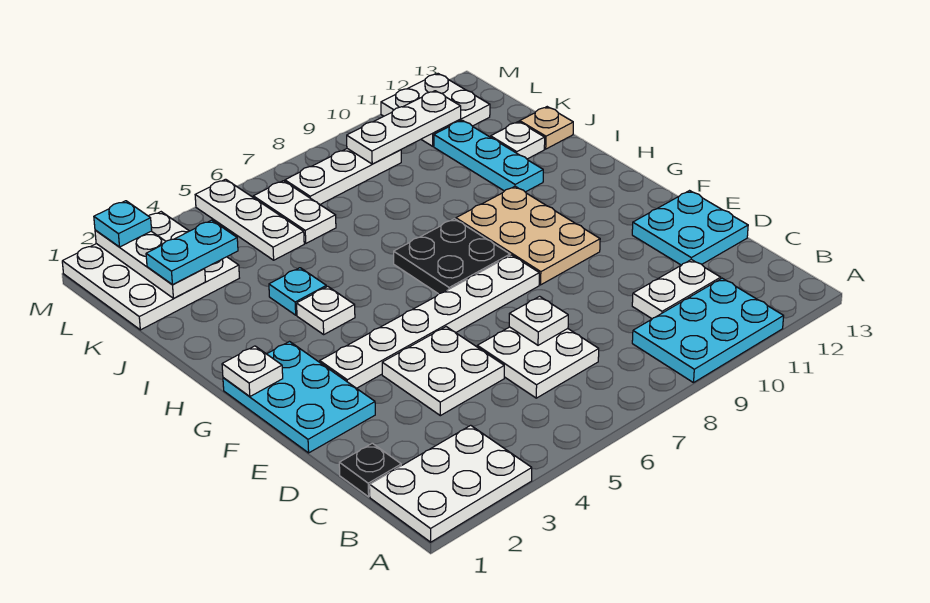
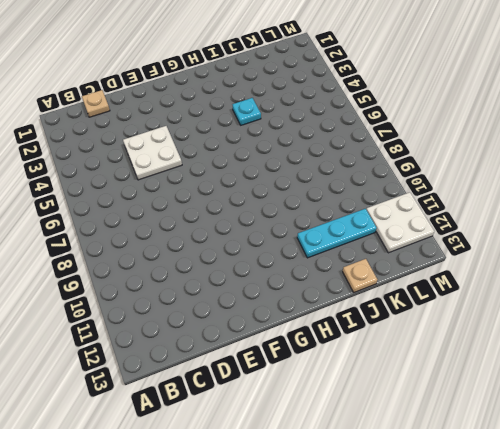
tan plate C1 level 1 -> black plate C1 level 1
none -> white plate A1:B3 level 1
none -> cyan plate A9:B11 level 1
none -> white plate C6:D7 level 1

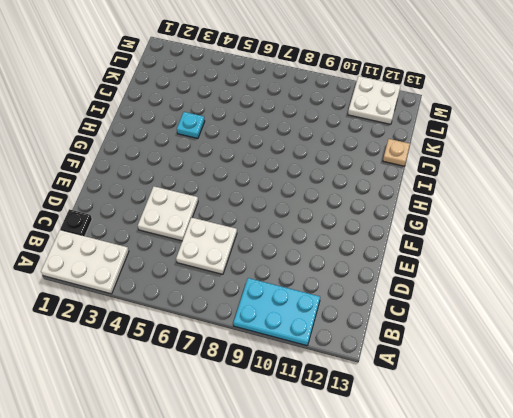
none -> white plate C10:C11 level 1
none -> cyan plate D12:E13 level 1
none -> cyan plate E1:G2 level 1

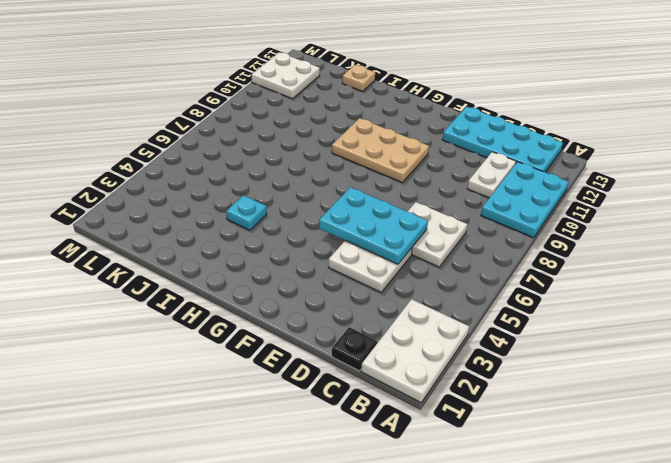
cyan plate B12:E13 level 1 -> cyan plate D12:E13 level 1
cyan plate D5:F6 level 2 -> cyan plate E1:G2 level 1
none -> white plate F3:F8 level 1
none -> black plate G7:H8 level 1
none -> white plate H4 level 1

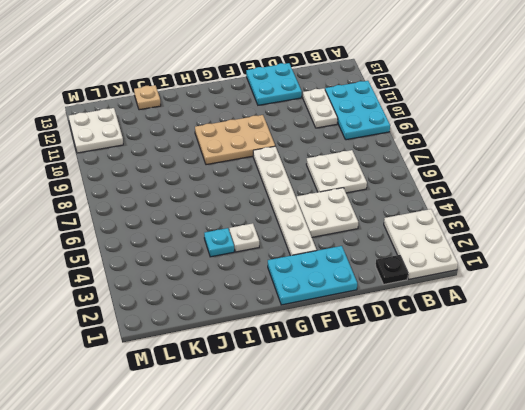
none -> black plate G7:H8 level 1
none -> cyan plate I11:K11 level 1
none -> white plate J12 level 1

